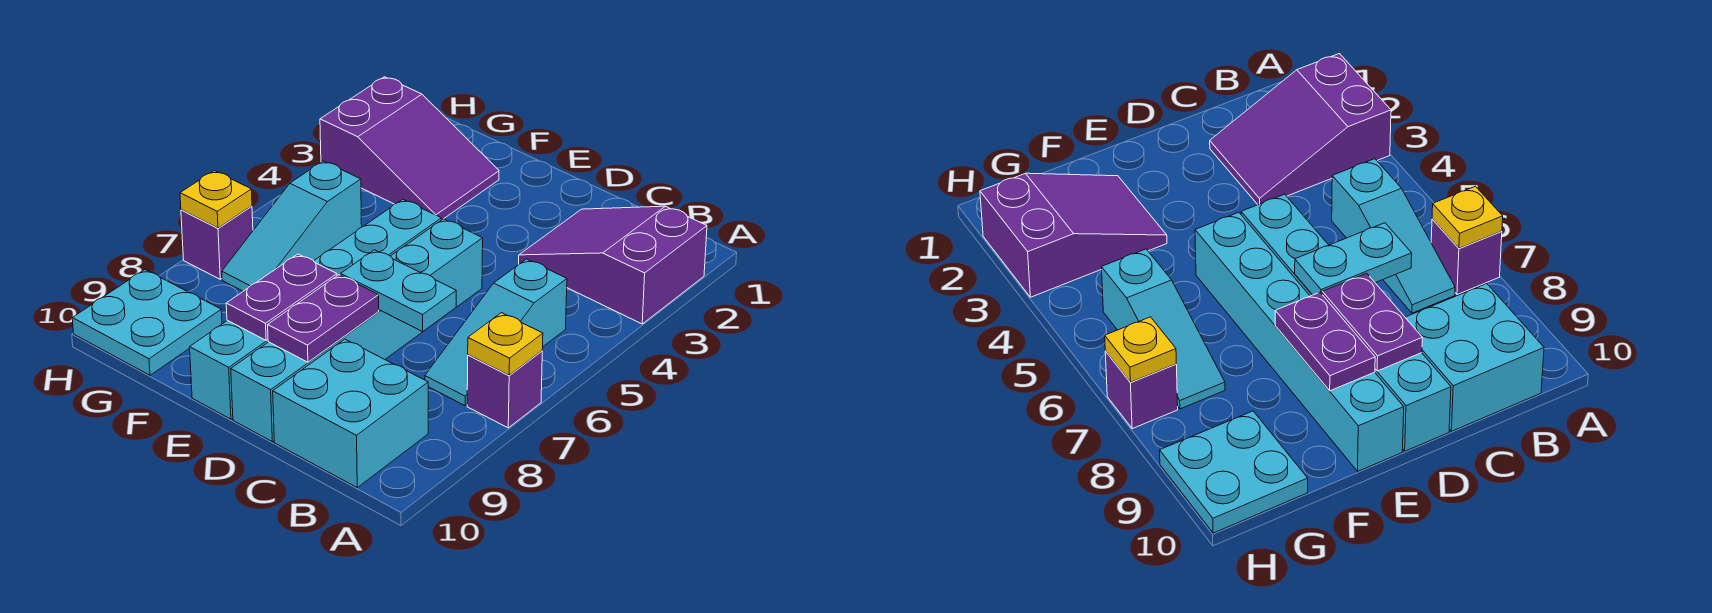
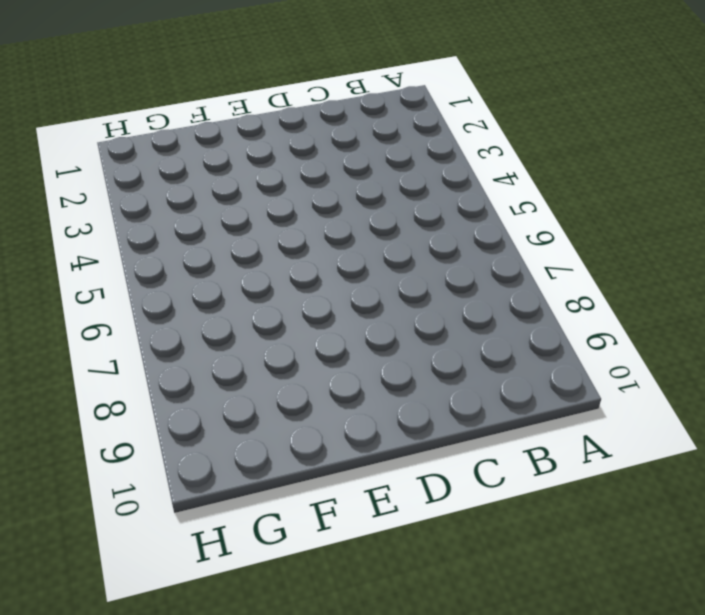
none -> purple slope A2:C3 level 1 top A
none -> purple brick A7 level 1
none -> cyan slope B5:B7 level 1 top 5

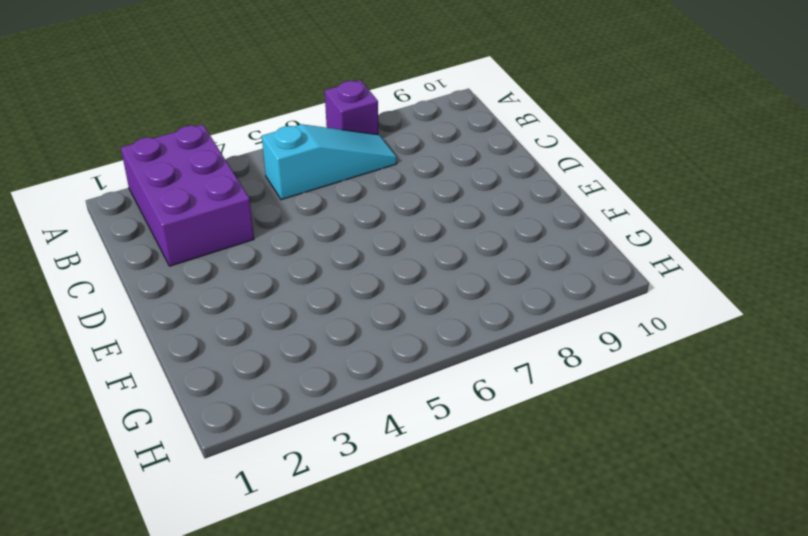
purple brick A2:C3 level 1 -> purple slope A2:C3 level 1 top A
none -> cyan brick B9:C10 level 1
none -> cyan brick D5:D10 level 1
none -> cyan brick E5:E10 level 1

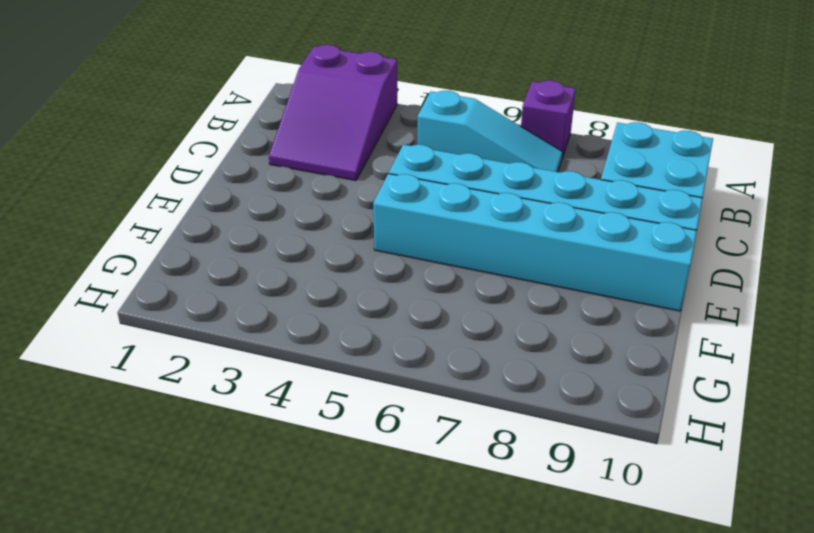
none -> purple slope F2:H3 level 1 top H
none -> cyan slope G5:G7 level 1 top 5
none -> cyan plate G9:H10 level 1

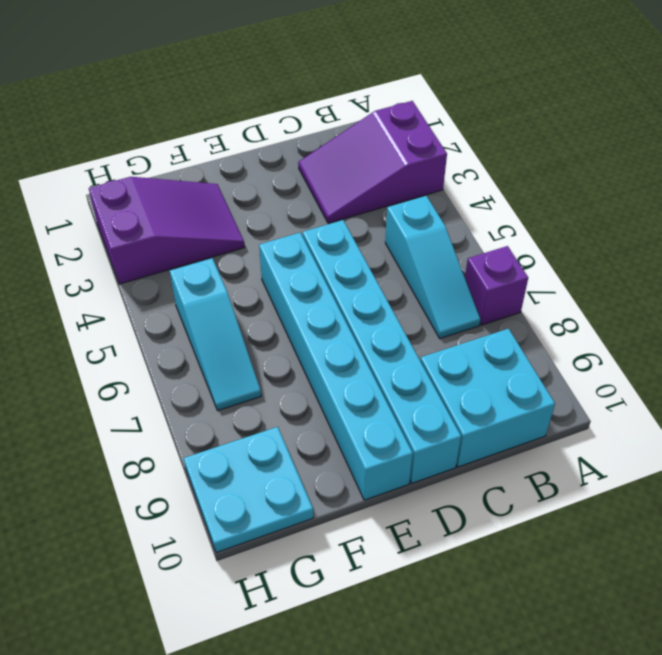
none -> purple brick H7 level 1
none -> yellow plate A7 level 2
none -> cyan plate C7:D7 level 2

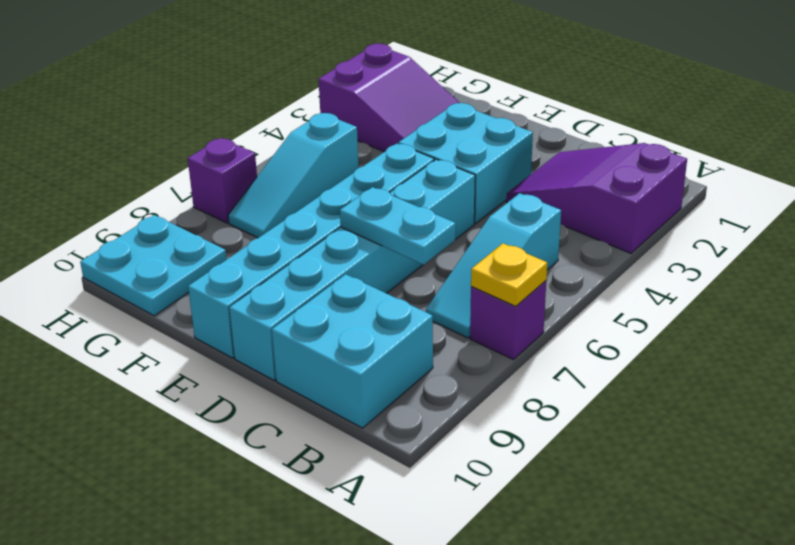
cyan brick D3:E4 level 1 -> none
none -> purple plate D8:D9 level 2
none -> purple plate E8:E9 level 2
none -> yellow plate H7 level 2

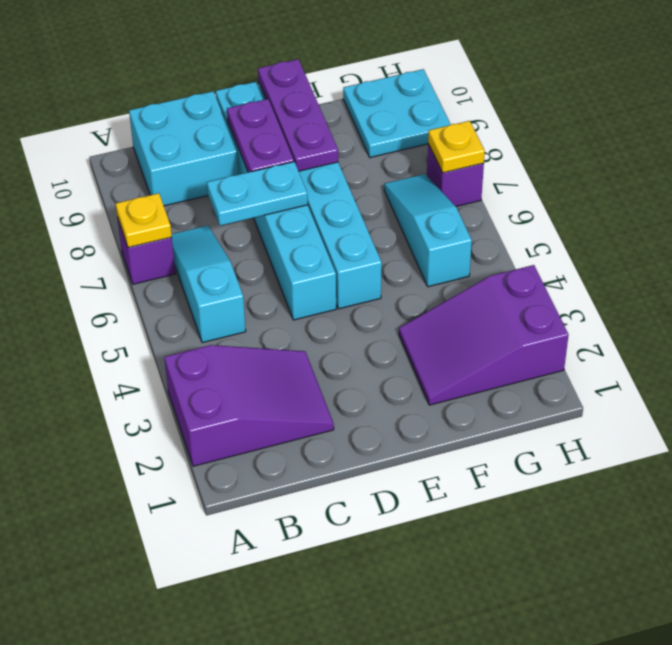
purple plate E8:E10 level 2 -> purple plate E8:E9 level 2

